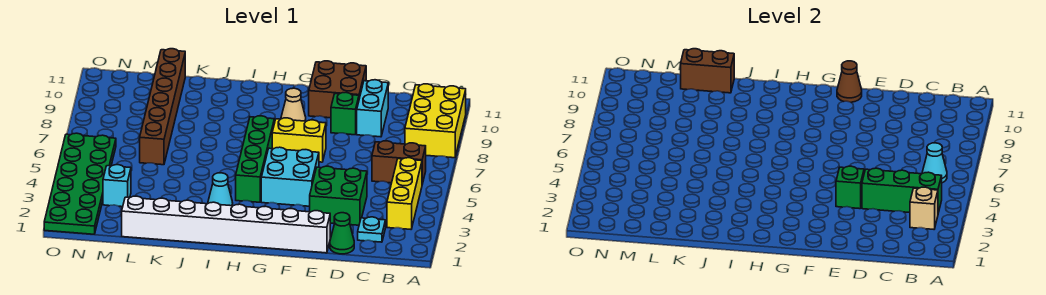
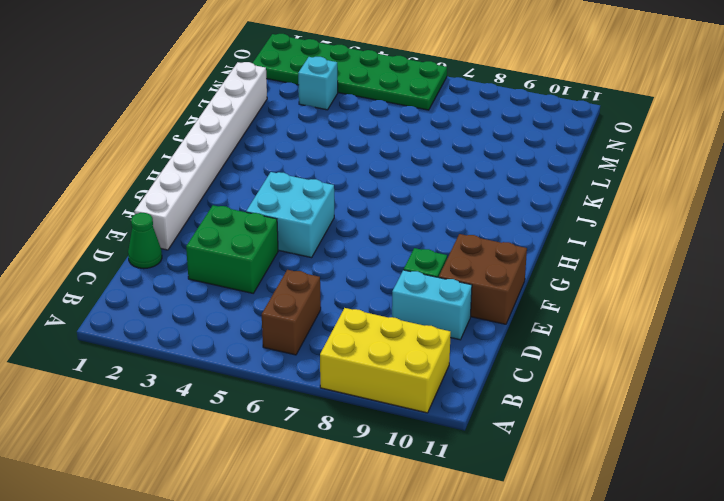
none -> yellow brick B3:B5 level 1
none -> cyan plate C2 level 1
none -> yellow brick F7:G7 level 1

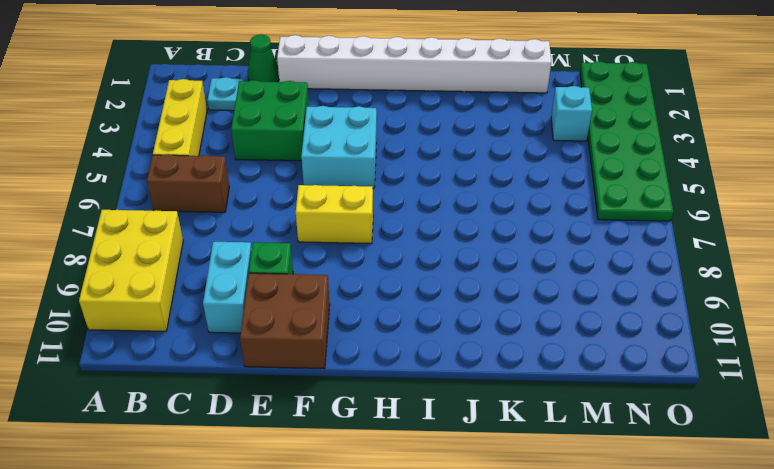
none -> tan cone G9 level 1
none -> green brick H4:H7 level 1
none -> cyan cone I3 level 1

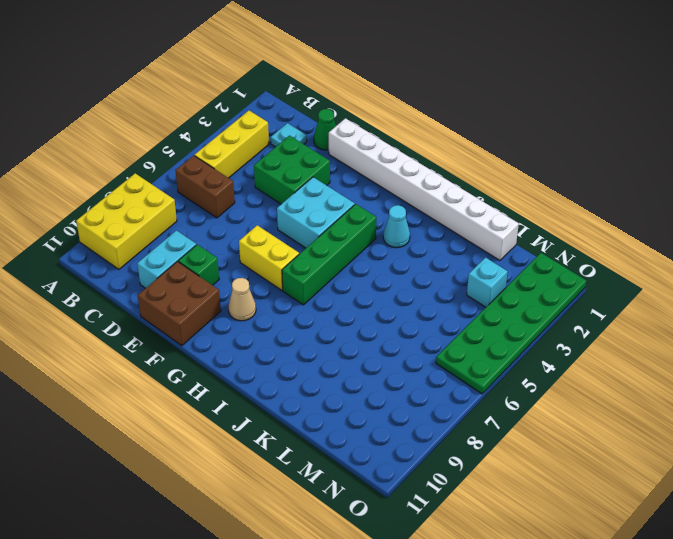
none -> brown brick L6:L11 level 1
none -> tan brick B3 level 2
none -> green brick B4:D4 level 2

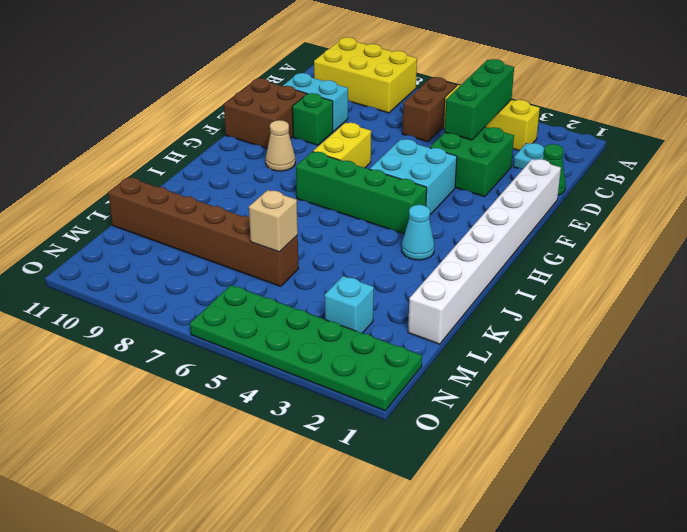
tan brick L6 level 2 -> tan brick B3 level 2
none -> cyan cone B6 level 2
none -> green brick E4 level 2
none -> brown cone F11 level 2

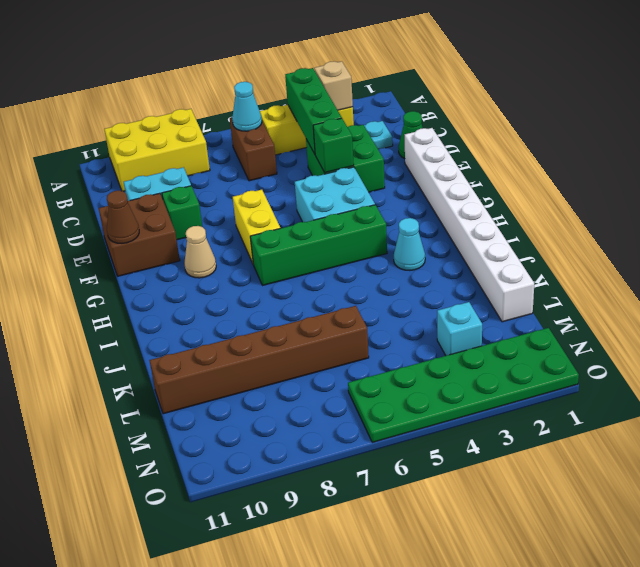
none -> brown brick K11:L11 level 2

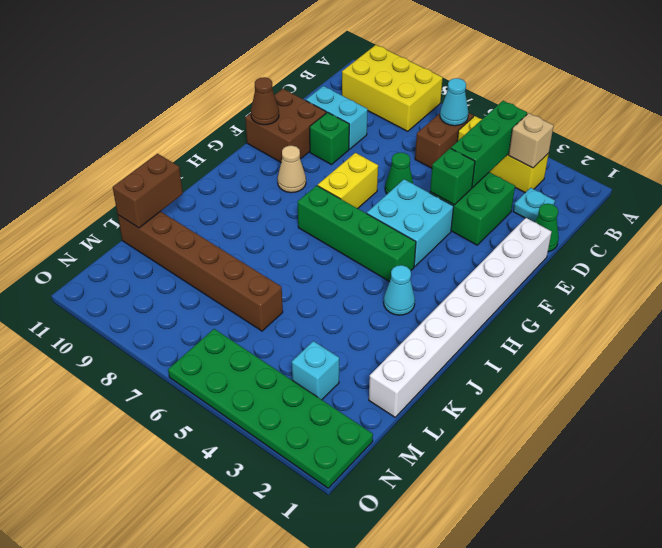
green cone E6 level 1 -> none

